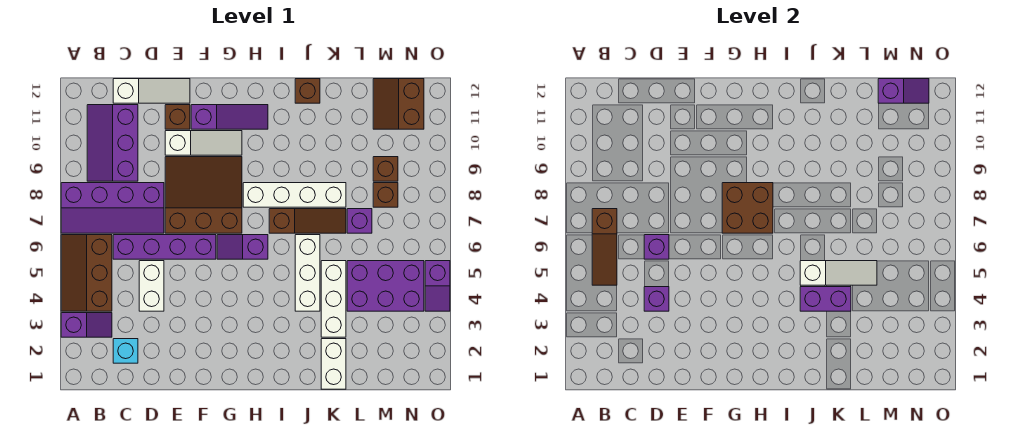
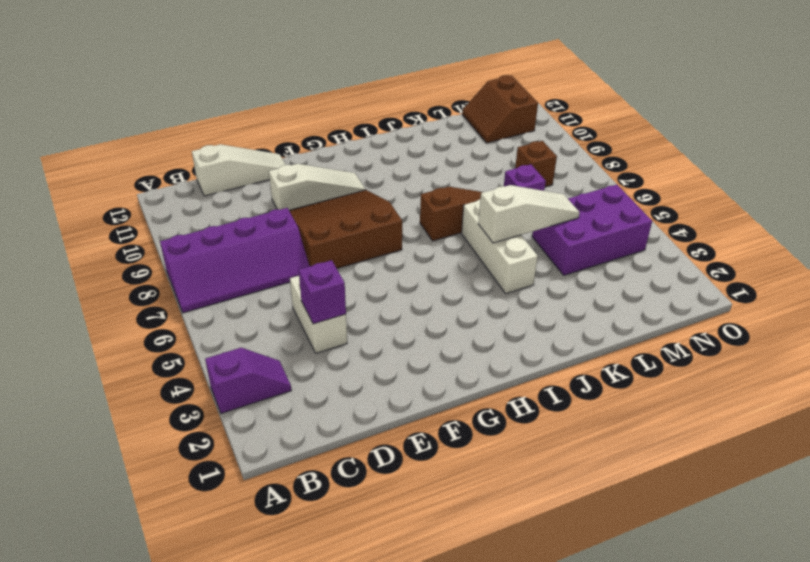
none -> brown slope A4:B6 level 1 top B
none -> purple slope B9:C11 level 1 top C
none -> cyan brick C2 level 1
none -> purple brick C6:F6 level 1

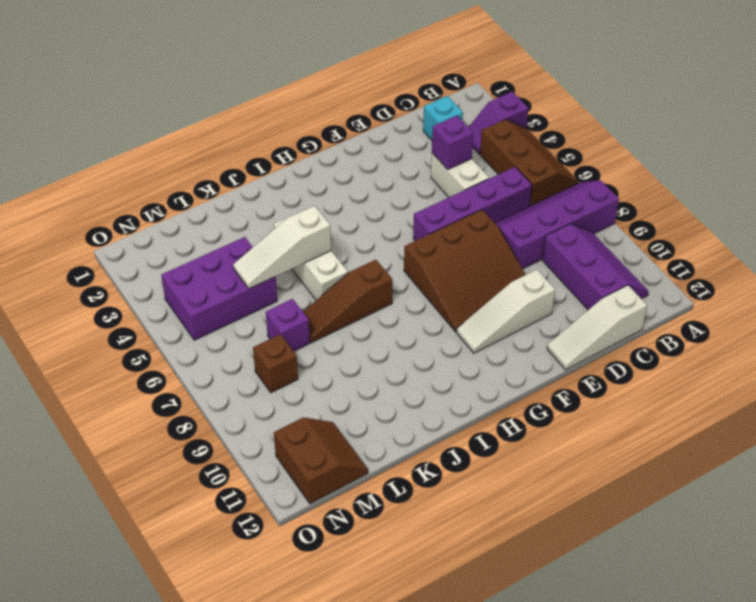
none -> brown brick E11 level 1
none -> purple slope F11:H11 level 1 top F
none -> purple slope G6:H6 level 1 top H
none -> white brick H8:K8 level 1

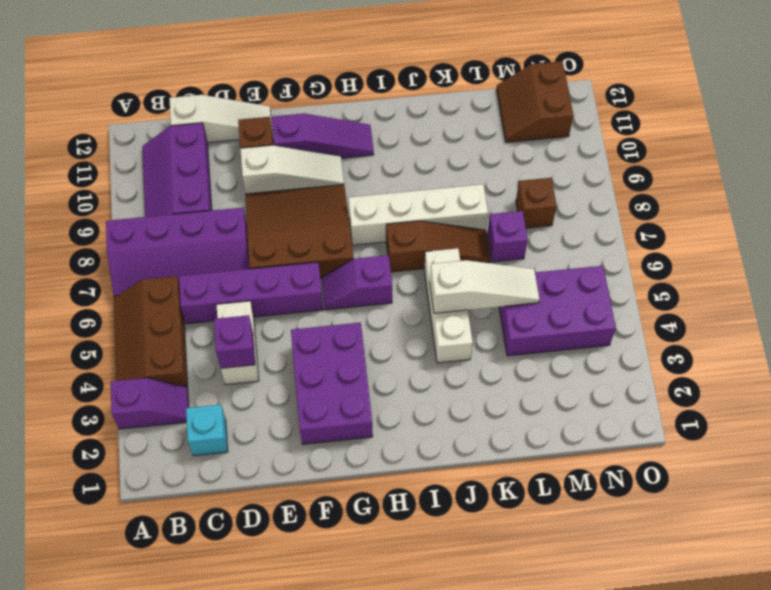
purple brick F2:G4 level 1 -> none
none -> brown brick J12 level 1
none -> white brick K1:K2 level 1
none -> white brick K3:K5 level 1
none -> brown brick M9 level 1

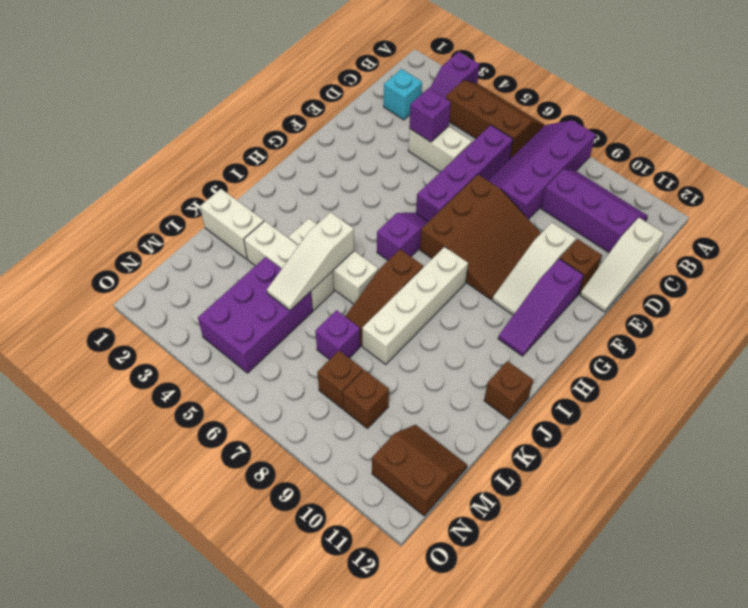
none -> purple slope O4:O5 level 1 top 5
none -> brown slope B5:B7 level 2 top 7
none -> purple brick D6 level 2
none -> brown brick G7:H8 level 2

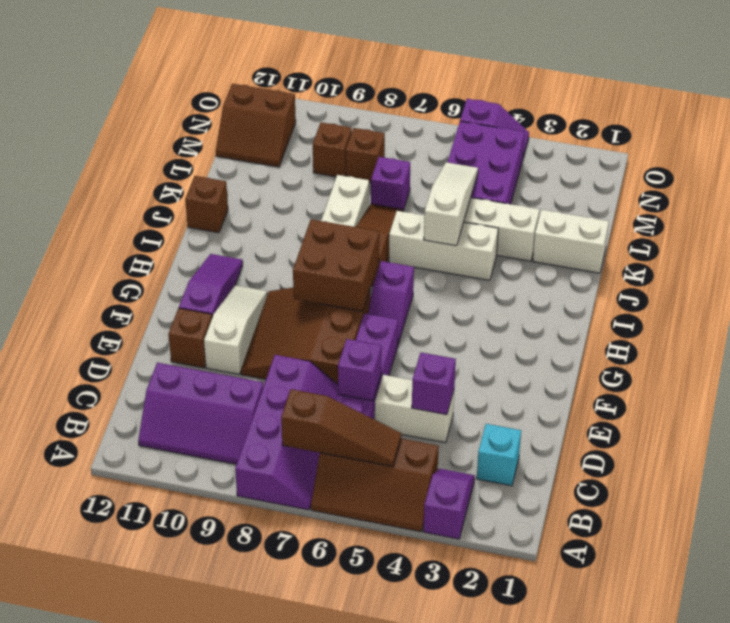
none -> white slope C12:E12 level 1 top C
none -> purple brick J4:K4 level 2
none -> purple slope M12:N12 level 2 top M

